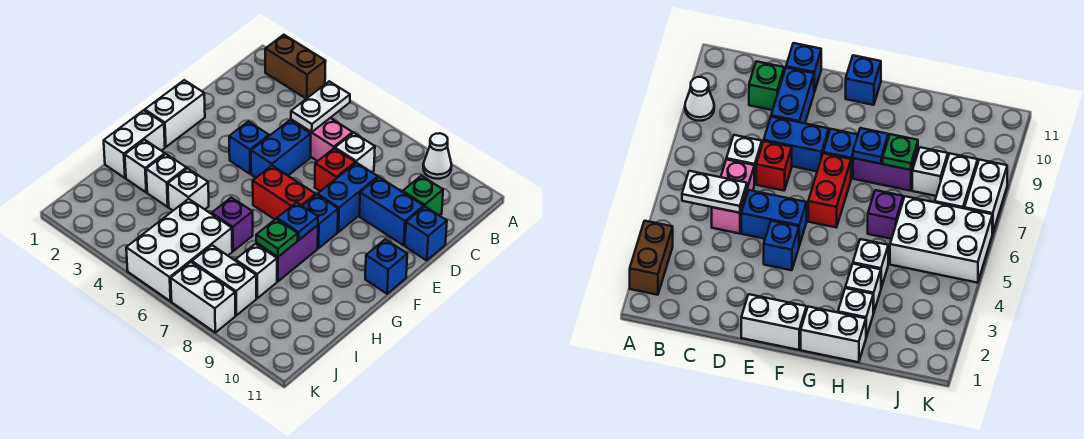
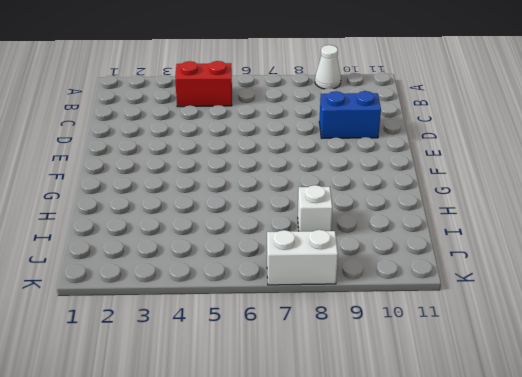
red brick B4:B5 level 1 -> red brick F6:F7 level 1
none -> brown brick A2:A3 level 1
none -> pink brick C5:C6 level 1
none -> white brick C7 level 1

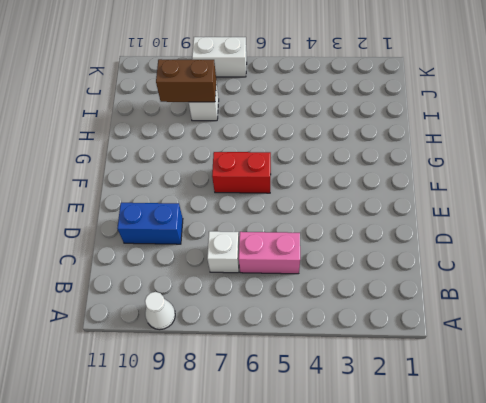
brown brick I8:I9 level 2 -> brown brick A2:A3 level 1
none -> green brick C10 level 1
none -> blue brick D5:E5 level 1
none -> red brick D7 level 1

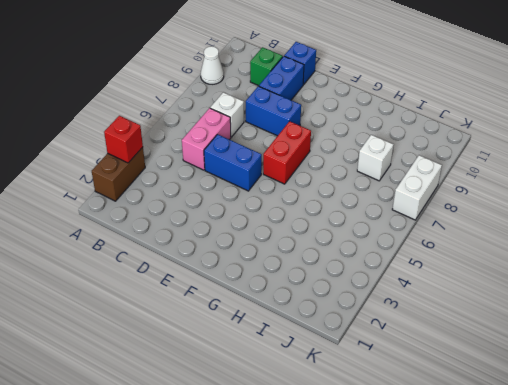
red brick A3 level 2 -> red brick D7 level 1
none -> white brick E1:F1 level 1
none -> blue brick E4 level 1
none -> blue brick F8 level 1

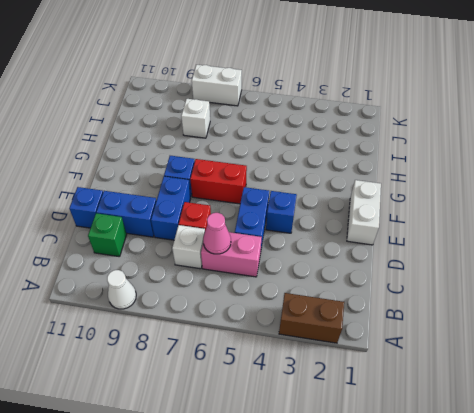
pink cone C6 level 2 -> none
none -> blue brick F11 level 1
none -> white brick G1:H1 level 1
none -> purple brick G8:H8 level 1

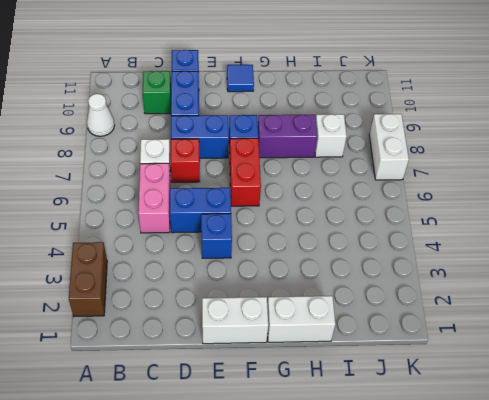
blue tile F11 level 1 -> blue brick F11 level 1
none -> white brick H2 level 1
none -> white brick H3 level 1
none -> white brick H4 level 1

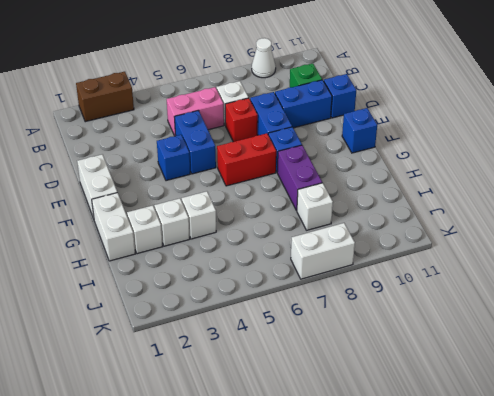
none -> purple brick H6 level 1
none -> white brick I5:K6 level 1
none -> white brick J7:J8 level 1

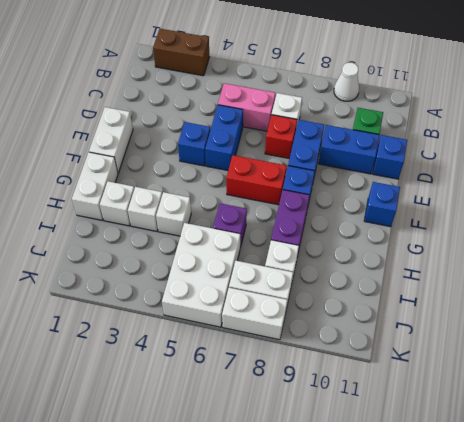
none -> white plate B5:C5 level 2
none -> blue plate G8 level 2
none -> green plate H8 level 2

